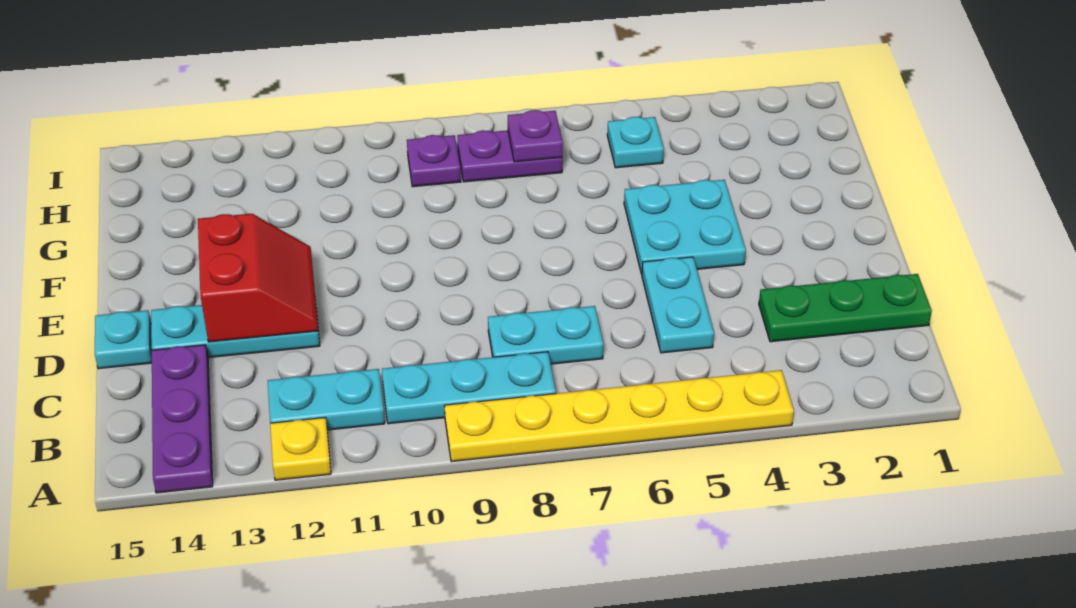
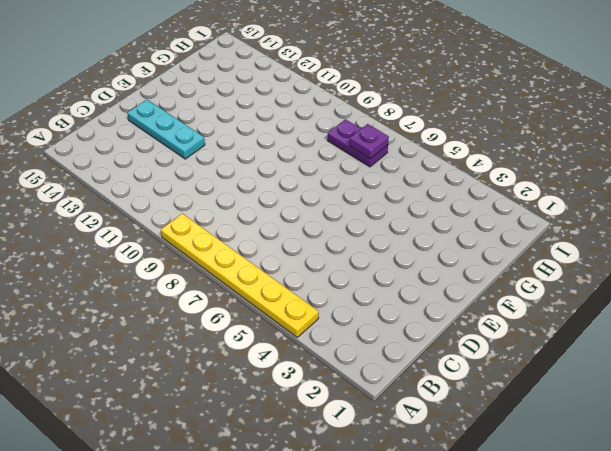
none -> yellow plate A12 level 1
none -> purple plate A14:C14 level 1
none -> cyan plate B8:B10 level 1

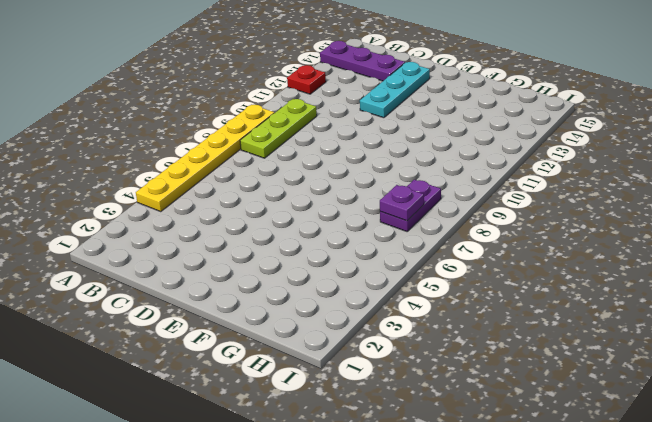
red plate A12 level 1 -> yellow plate A12 level 1
lime plate B8:B10 level 1 -> cyan plate B8:B10 level 1
none -> cyan plate B11:B12 level 1
none -> green plate C1:C3 level 1
none -> cyan plate C5:D5 level 1

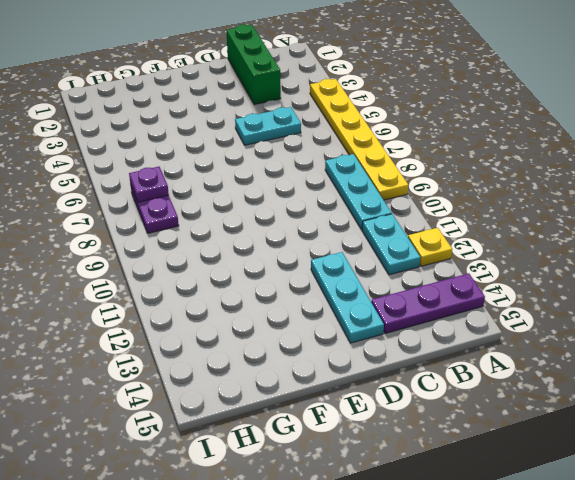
green brick C1:C3 level 1 -> green plate C1:C3 level 1
none -> cyan plate C7:C8 level 1
none -> cyan plate D15 level 1
none -> cyan plate E4:F5 level 1

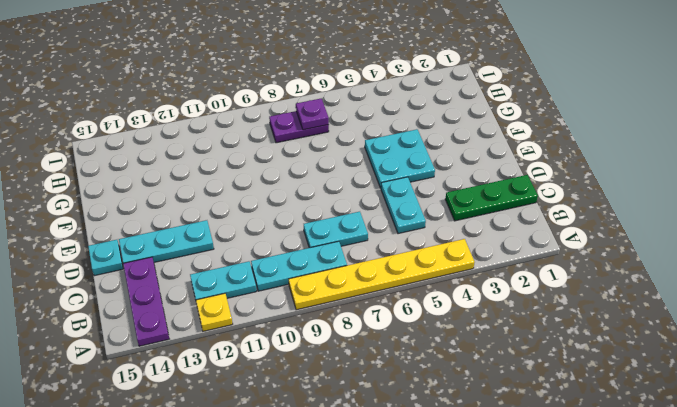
none -> cyan plate H5 level 1
none -> purple plate H9 level 1
none -> red slope D12:E13 level 2 top 13

